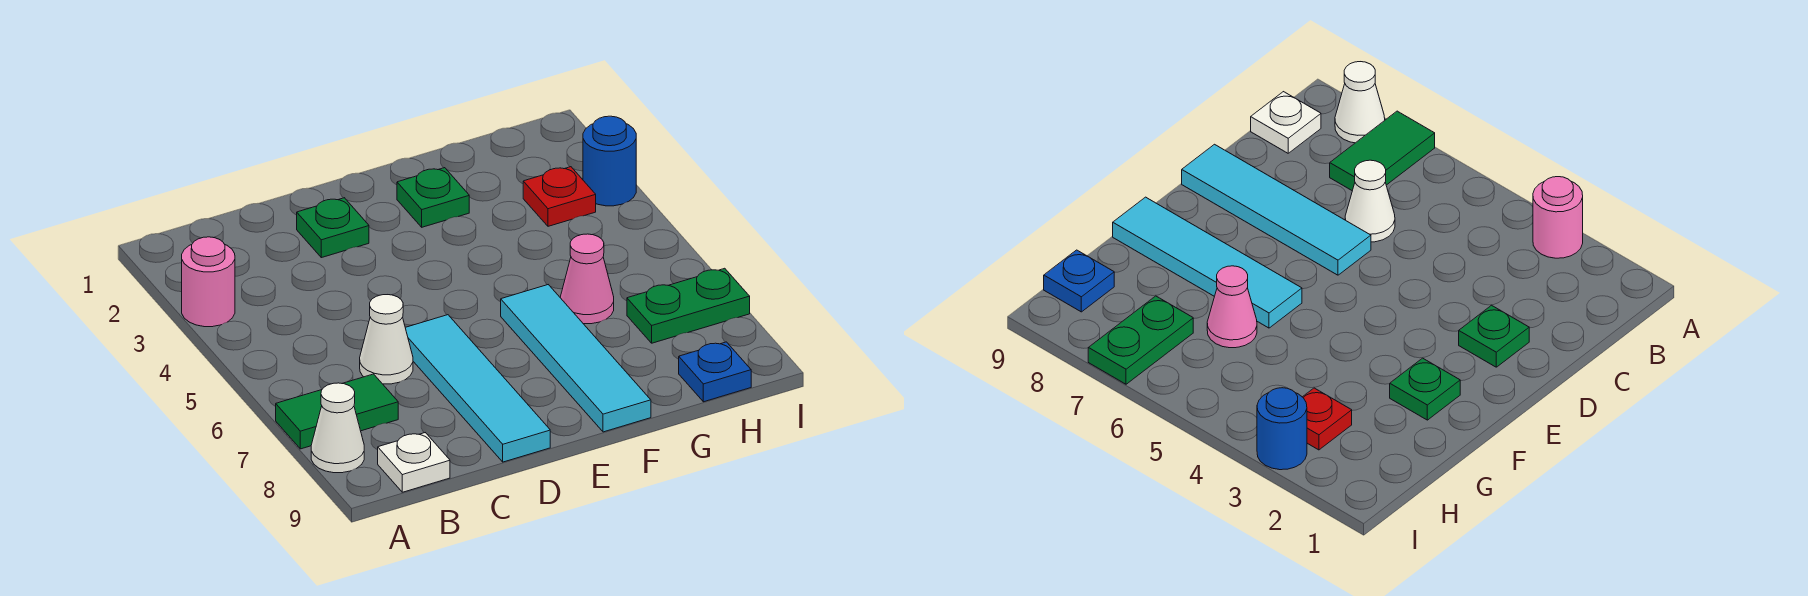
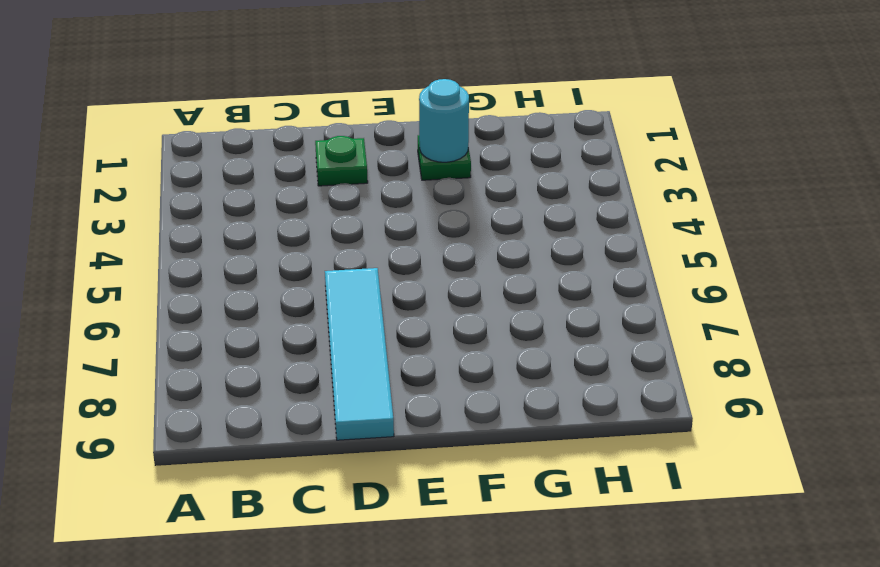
cyan round brick F2 level 2 -> none
none -> pink round brick A3 level 1
none -> green tile A7:B7 level 1
none -> white cone A8 level 1

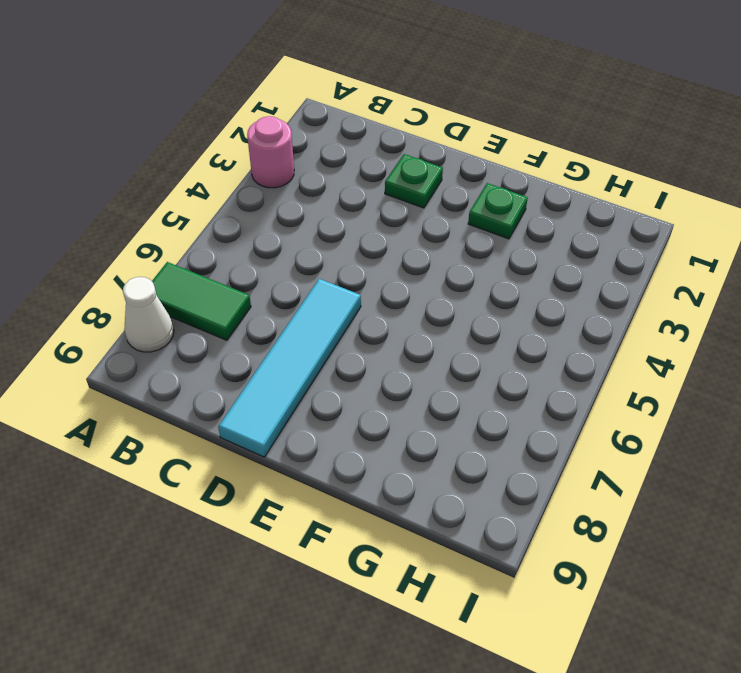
none -> white plate B9 level 1
none -> white cone C6 level 1
none -> cyan tile F6:F9 level 1

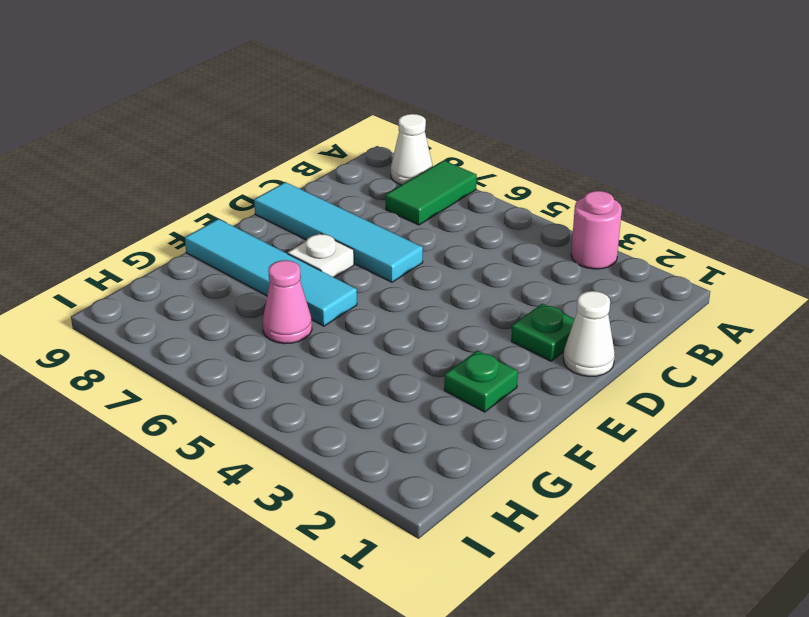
white cone D1 level 1 -> white cone C6 level 1
white plate E7 level 1 -> white plate B9 level 1
none -> red plate H3 level 1
none -> green plate H7:I7 level 1
none -> blue plate H9 level 1

